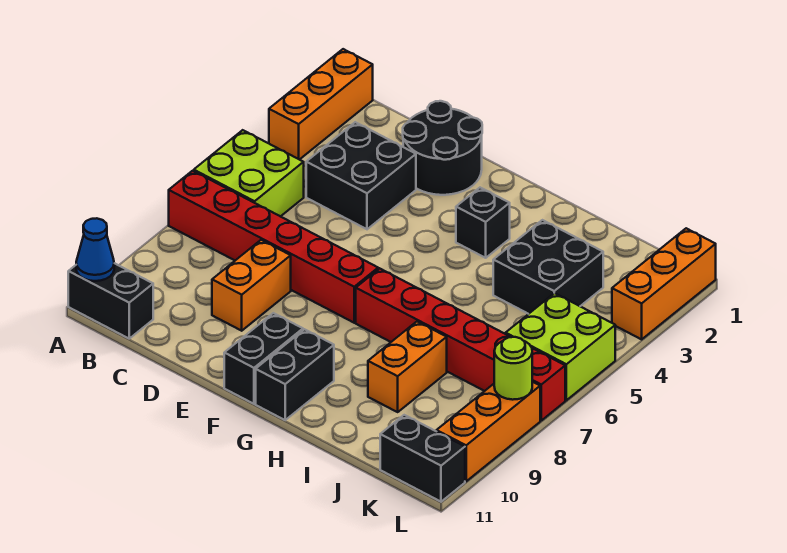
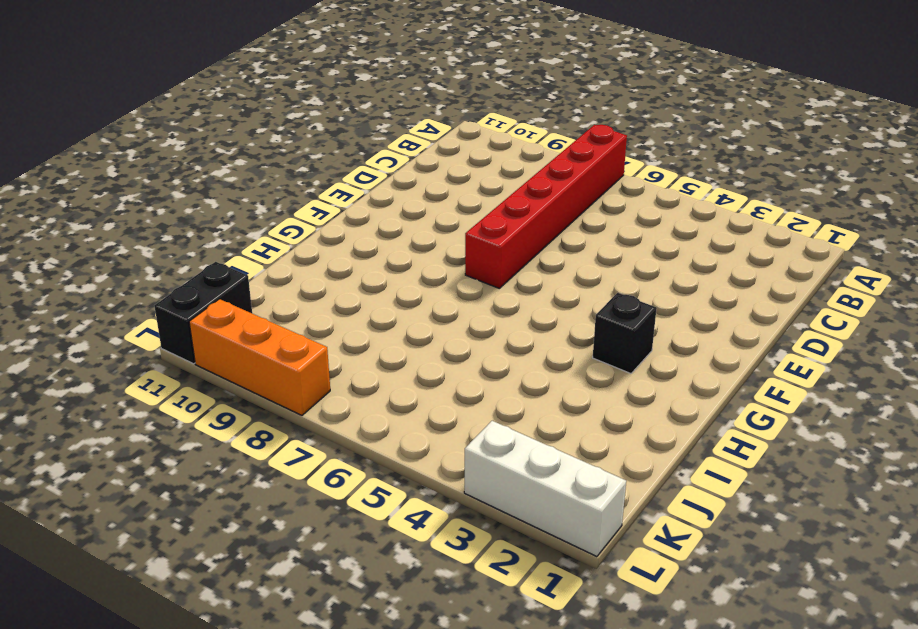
white brick L1:L3 level 1 -> orange brick L1:L3 level 1
none -> orange brick A1:A3 level 1
none -> lime brick A5:B6 level 1
none -> black brick A11:B11 level 1

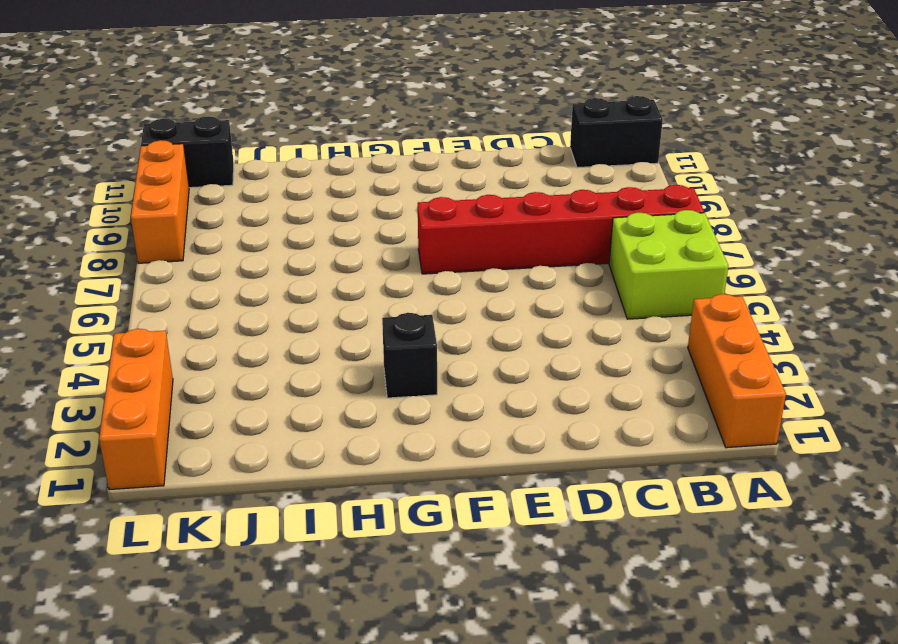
none -> black brick C3:D4 level 1
none -> black round brick D1:E2 level 1
none -> orange brick D8:D9 level 1

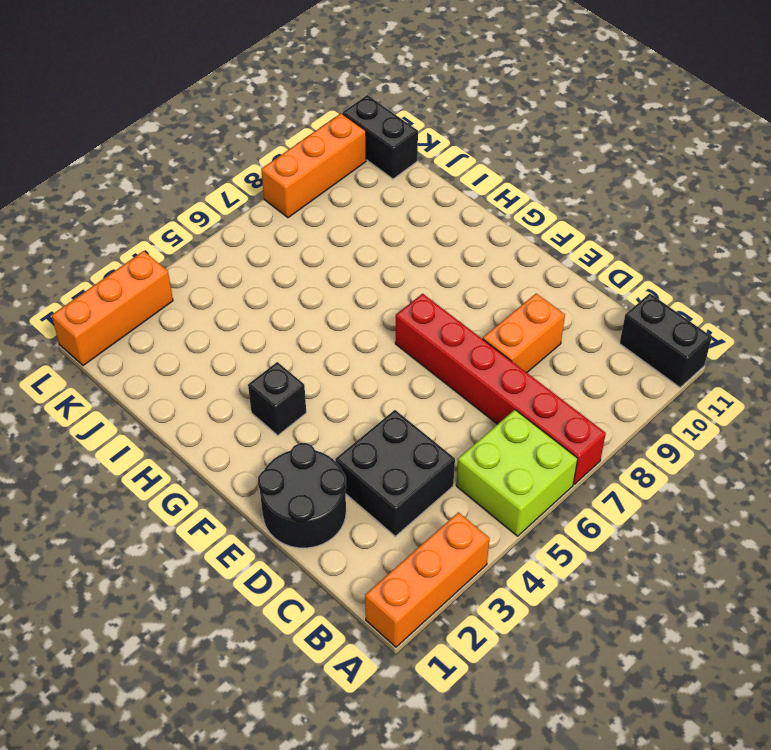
none -> black brick F10:F11 level 1
none -> red brick G7:L7 level 1
none -> black brick G10:G11 level 1

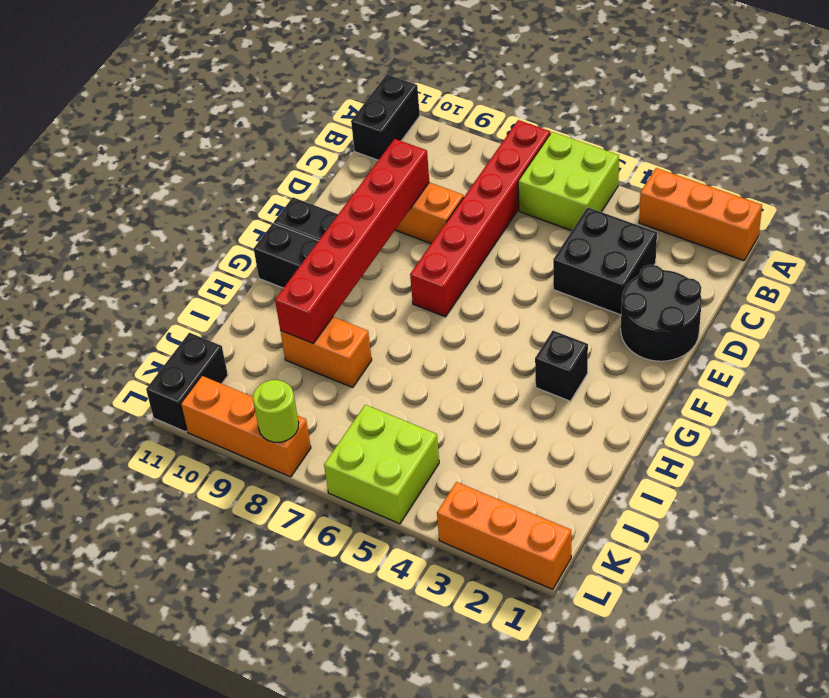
red brick D9:I9 level 2 -> red brick G7:L7 level 1
none -> black brick I3:J4 level 1
none -> blue cone A11 level 2

